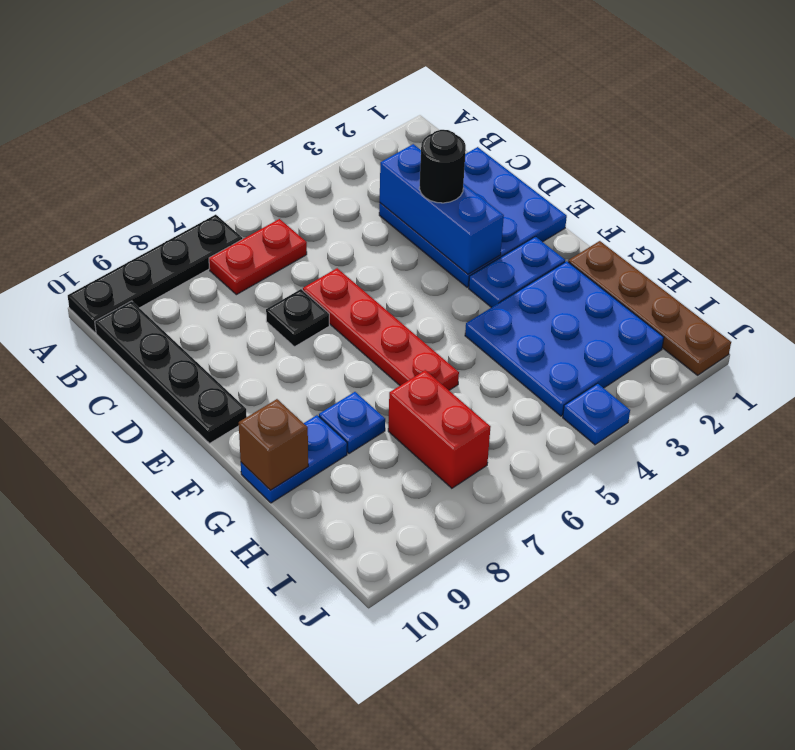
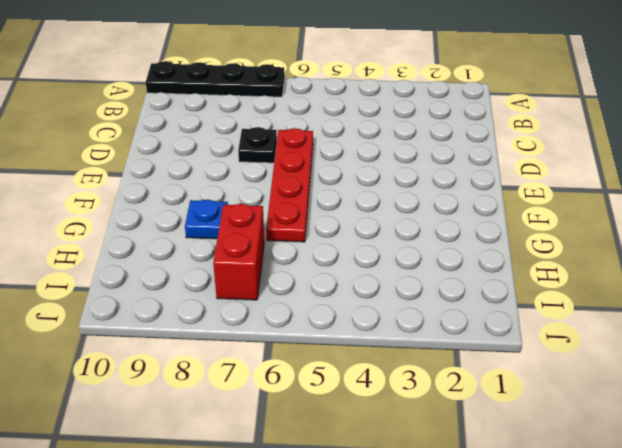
none -> red plate B6:B7 level 1
none -> black plate B10:E10 level 1
none -> blue plate C1:E3 level 1

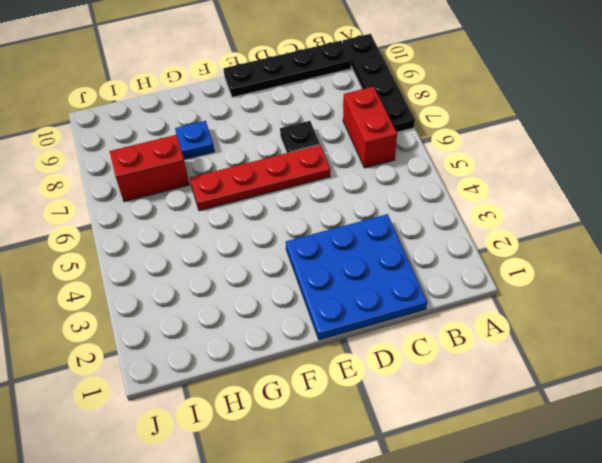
red brick B6:B7 level 1 -> red plate B6:B7 level 1
none -> blue plate F2:F3 level 1
none -> brown plate G1:J1 level 1
none -> blue plate G2:I4 level 1

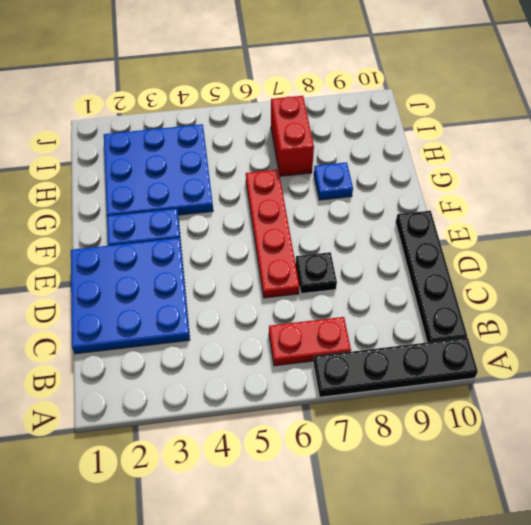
none -> brown plate G1:J1 level 1
none -> blue plate G9:G10 level 1
none -> blue plate J4 level 1

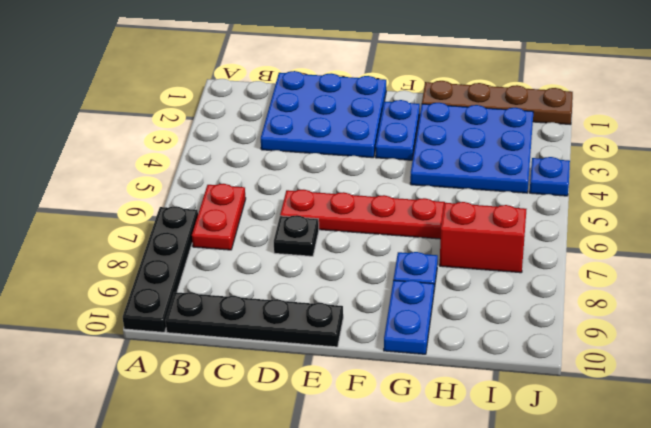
none -> blue brick C3:E3 level 2
none -> brown brick G10 level 2
none -> black round brick D3 level 3

